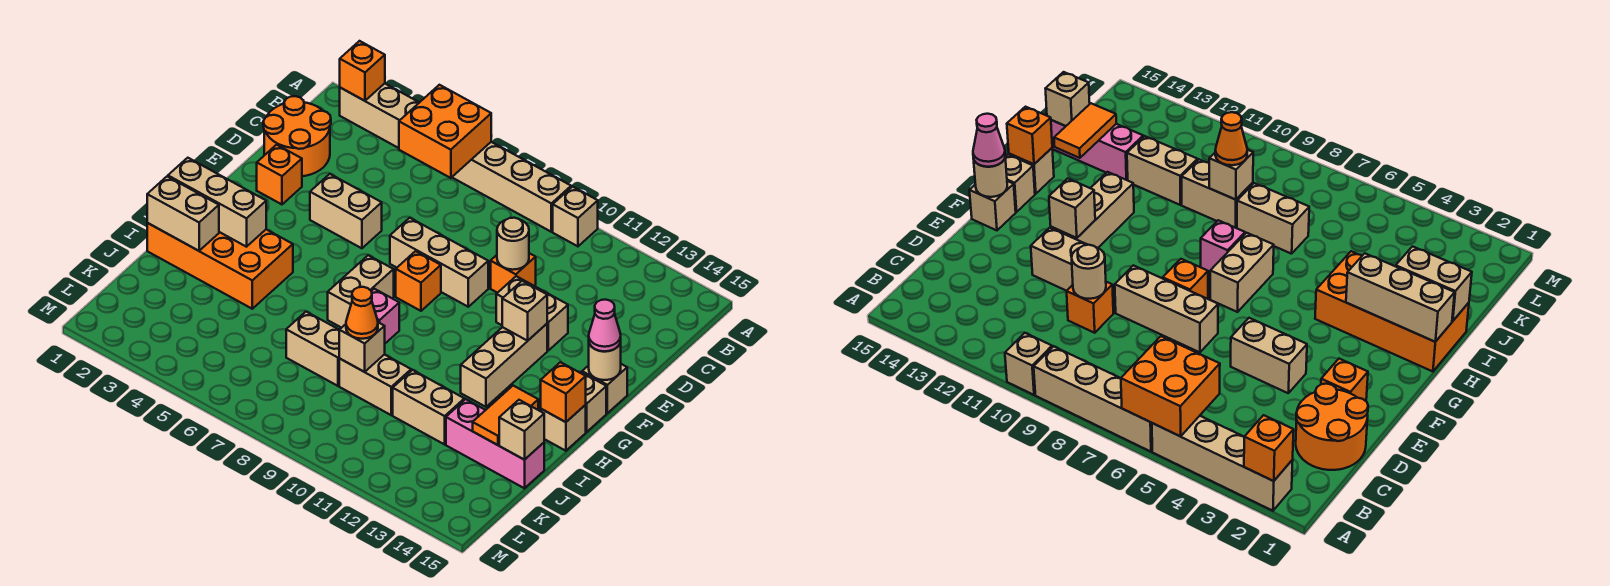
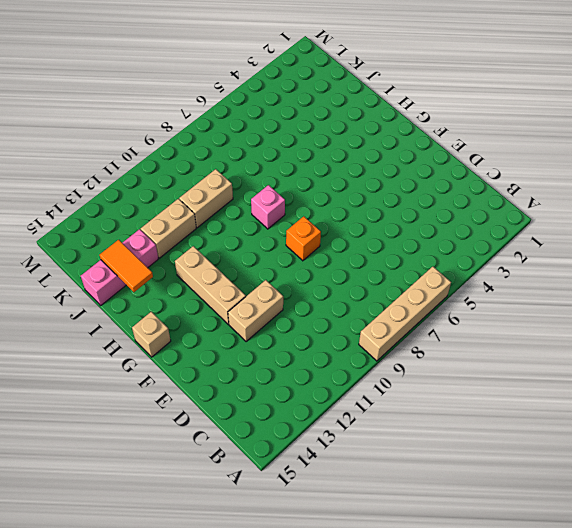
none -> tan brick A2:A5 level 1
none -> tan brick A10 level 1
none -> orange round brick C1:D2 level 1
none -> orange brick D10 level 1

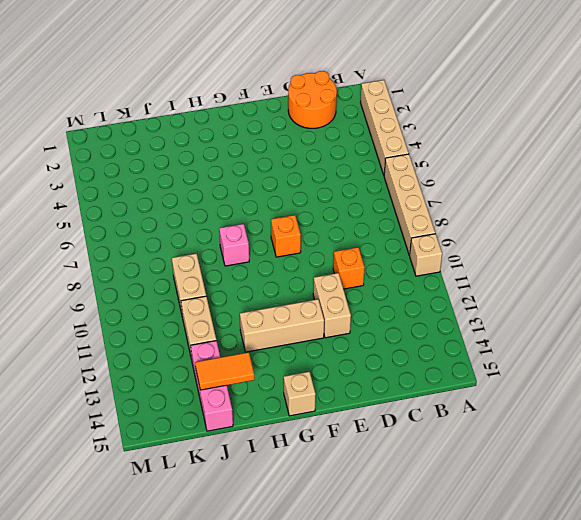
none -> orange brick E2 level 1
none -> tan brick E4:E5 level 1
none -> tan brick E7:E9 level 1
none -> tan brick F15 level 1

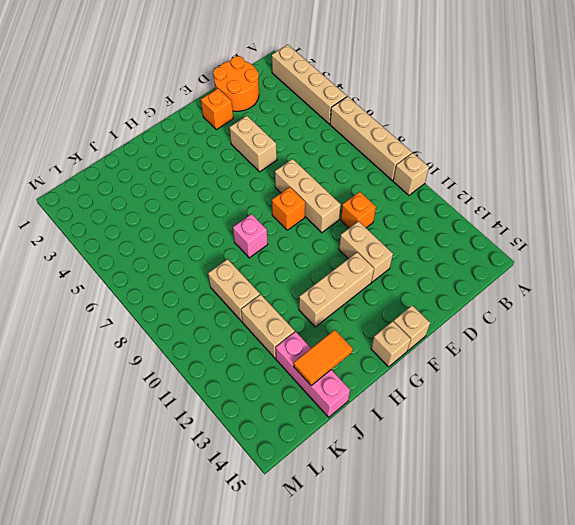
none -> tan brick G7:H7 level 1
none -> orange brick H1:I4 level 1
none -> tan brick H15 level 1
none -> tan brick J7:J8 level 1

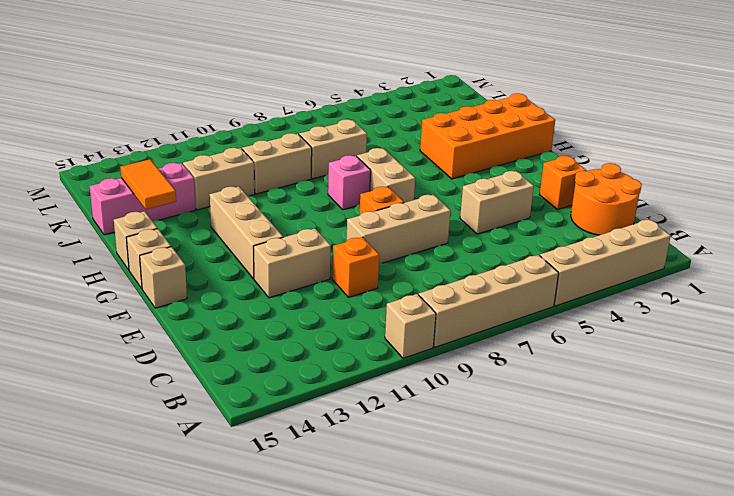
none -> orange brick A2 level 2
none -> orange brick A5:B6 level 2
none -> tan round brick D10 level 2
none -> tan brick F12 level 2

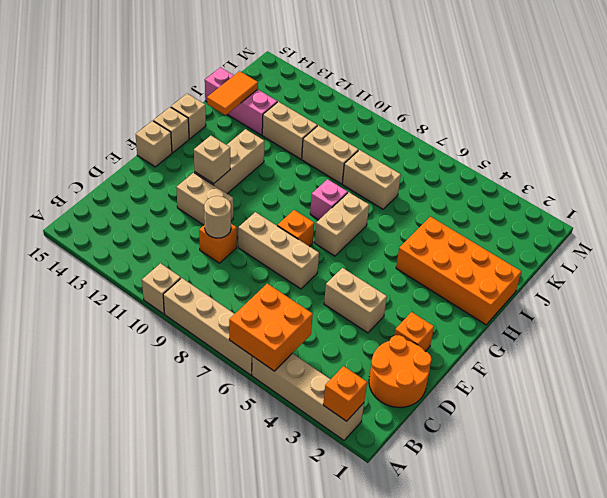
none -> tan round brick F15 level 2
none -> tan brick H1:H3 level 2
none -> orange brick H15 level 2
none -> tan brick I1:I2 level 2

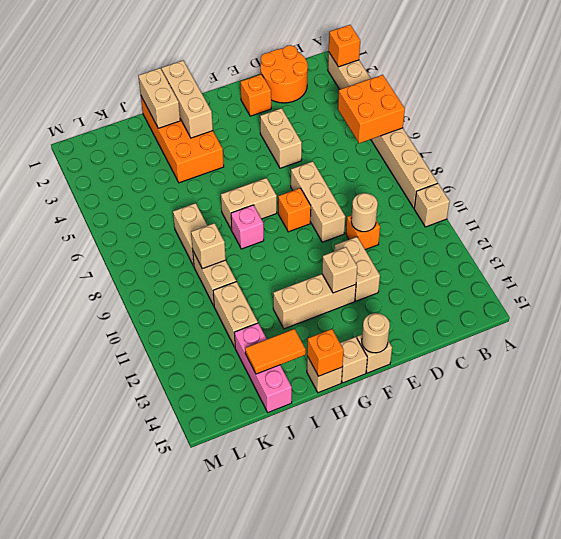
none -> tan brick J15 level 2
none -> pink cone F15 level 3
none -> orange cone J9 level 3

